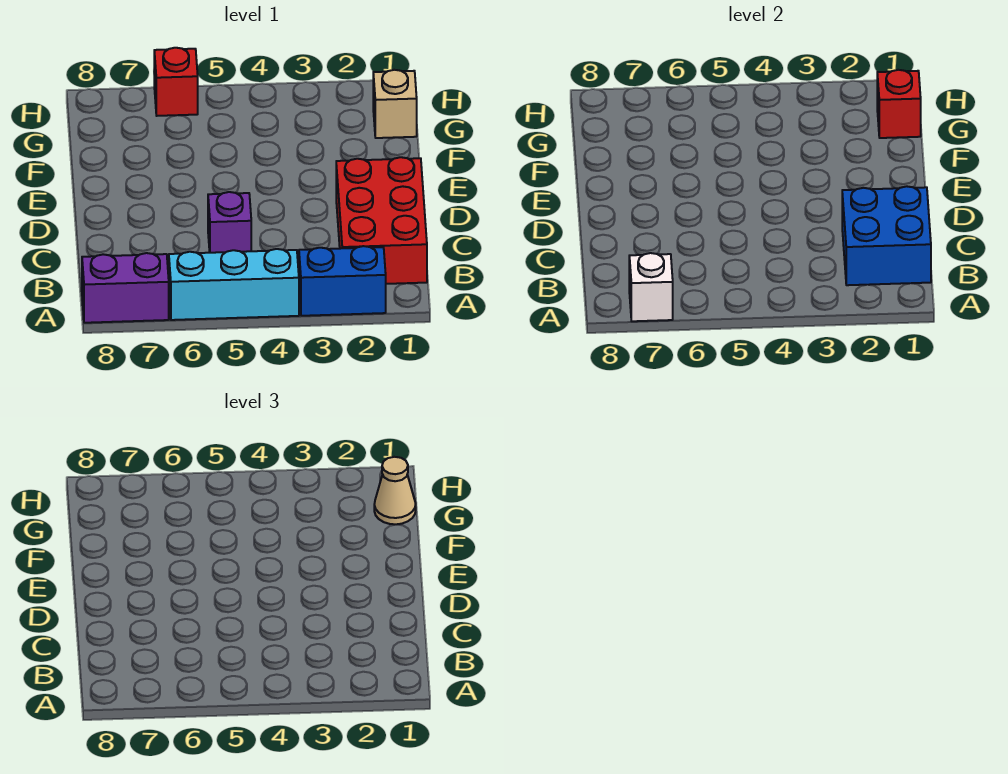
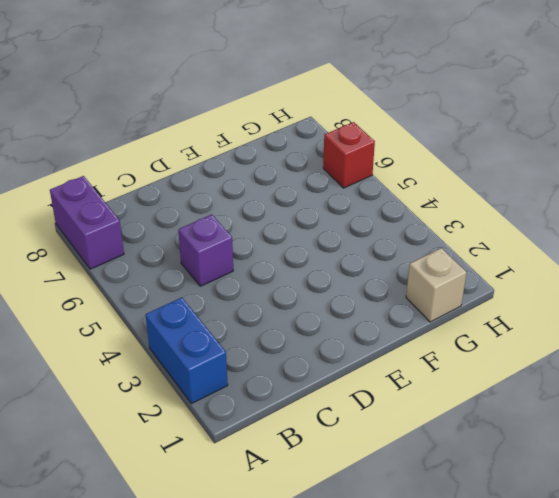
none -> cyan brick A4:A6 level 1
none -> red brick B1:D2 level 1

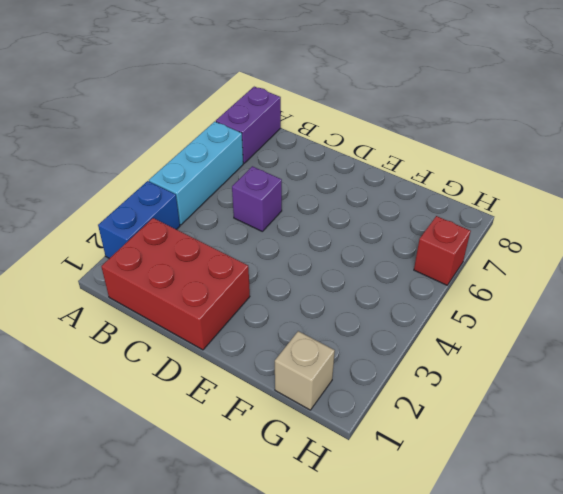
none -> white brick A7 level 2
none -> blue brick B1:C2 level 2

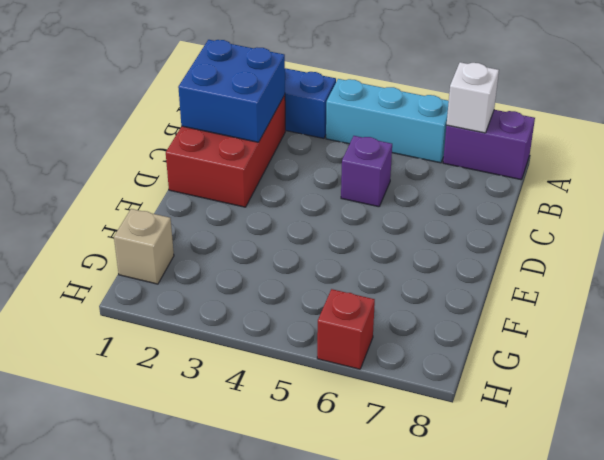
none -> red brick G1 level 2
none -> tan cone G1 level 3

